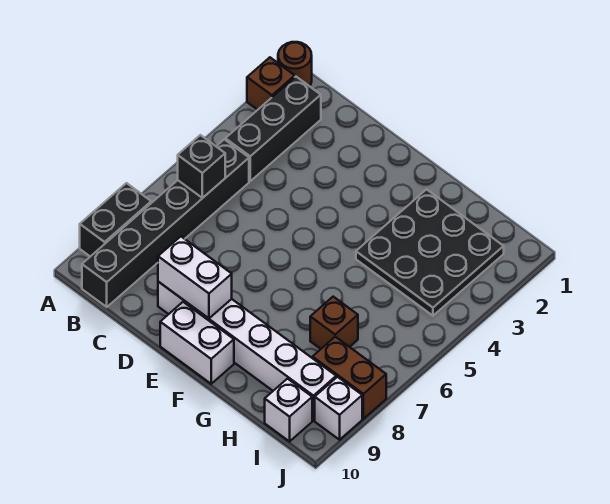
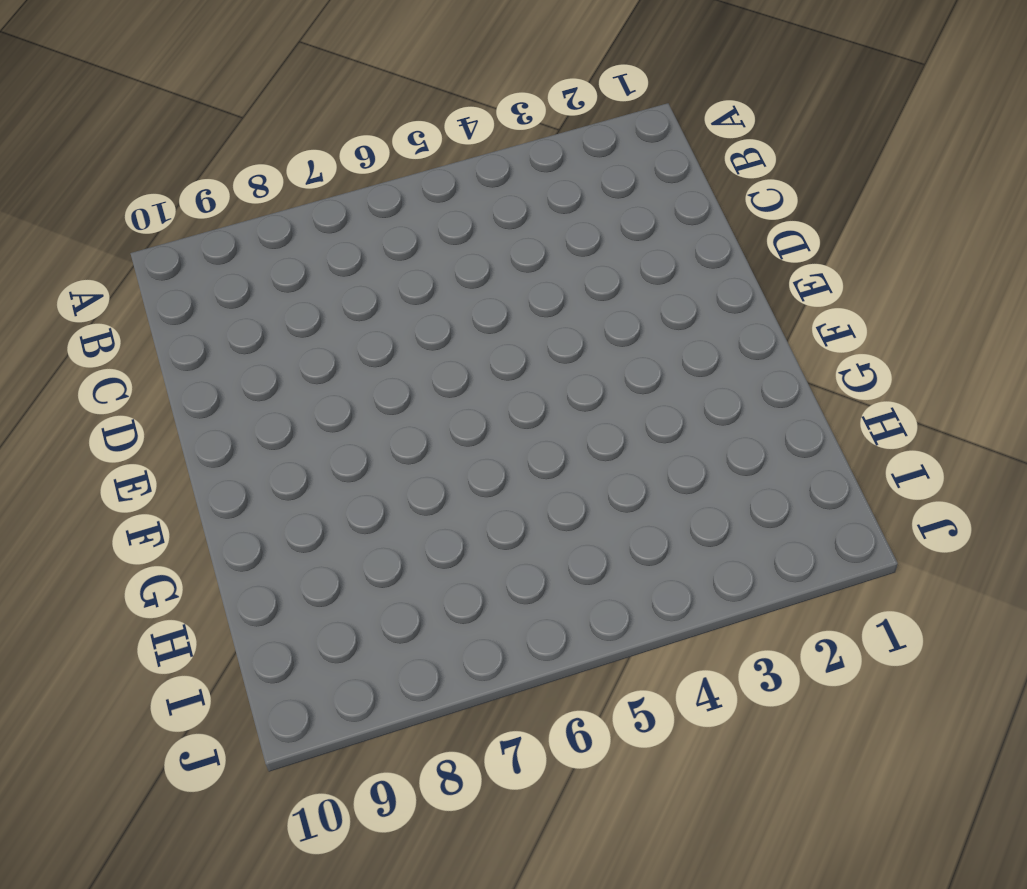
none -> brown round brick A1 level 1
none -> brown brick A2 level 1
none -> black brick A8:A9 level 1

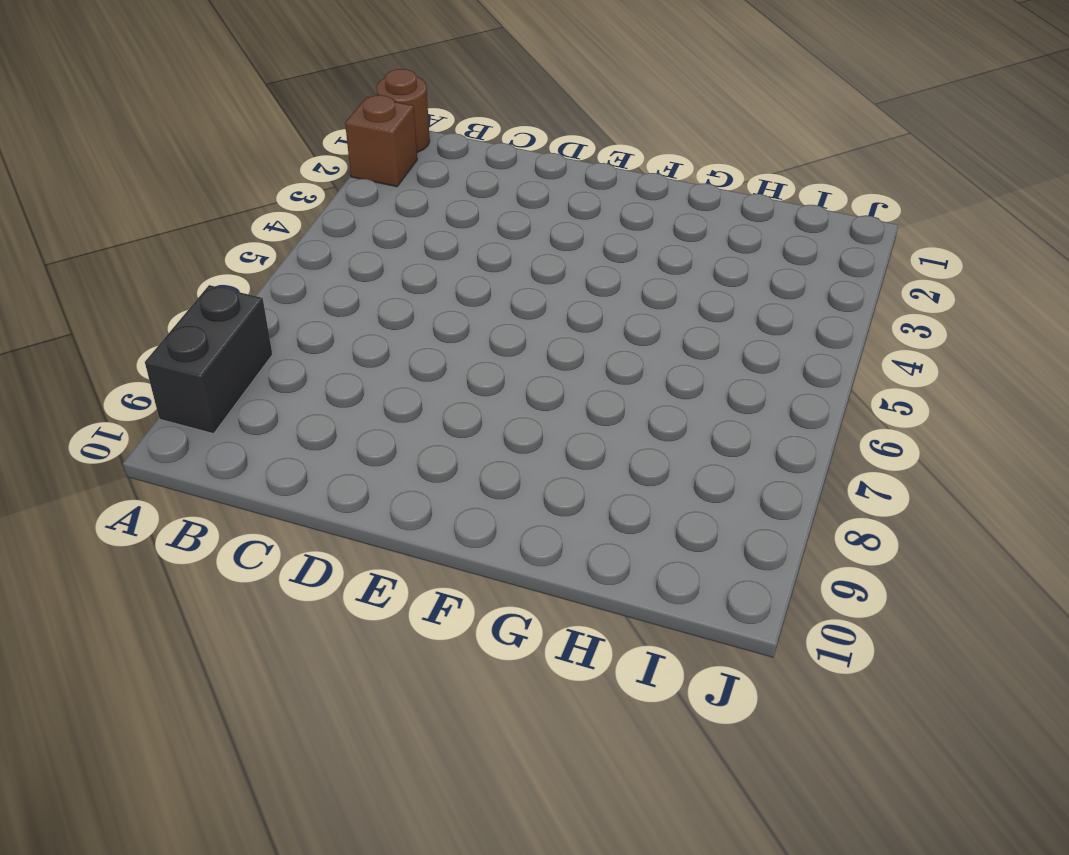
none -> black brick B2:B4 level 1
none -> black brick B5:B10 level 1
none -> white brick D9:I9 level 1

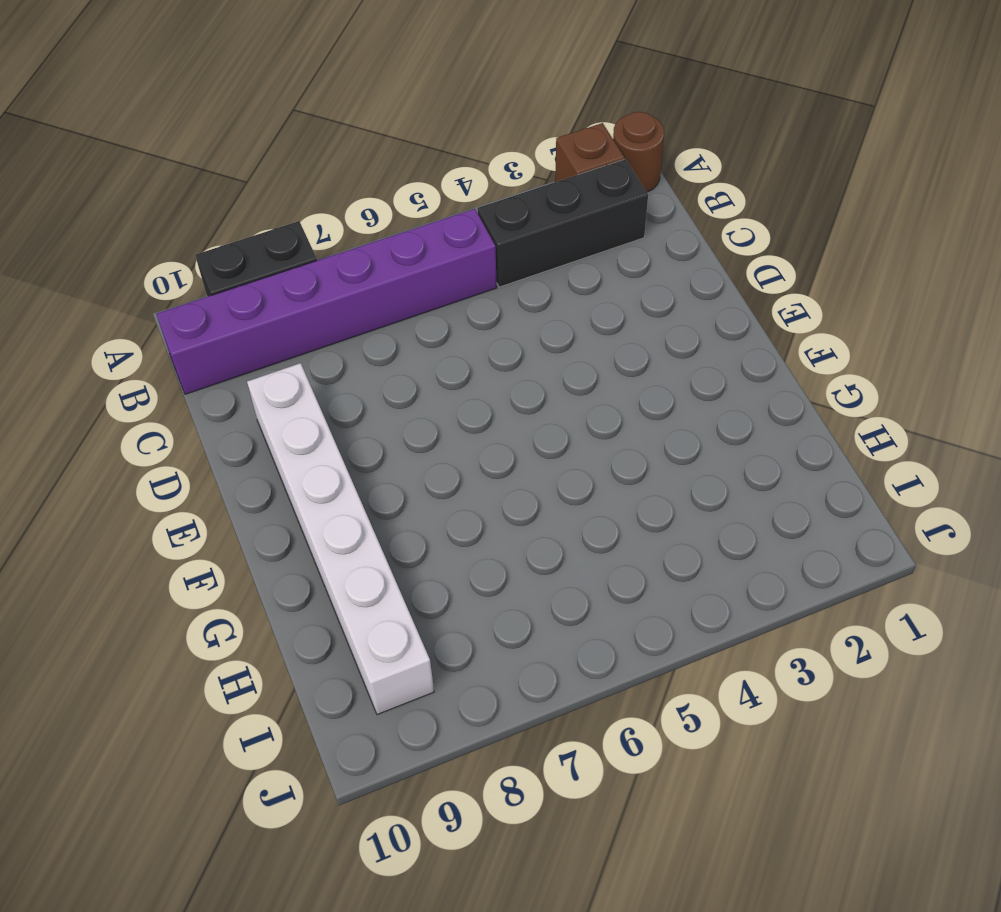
purple brick B5:B10 level 1 -> black brick B5:B10 level 1
none -> white brick E10:F10 level 1
none -> black plate G2:I4 level 1
none -> brown brick H7 level 1

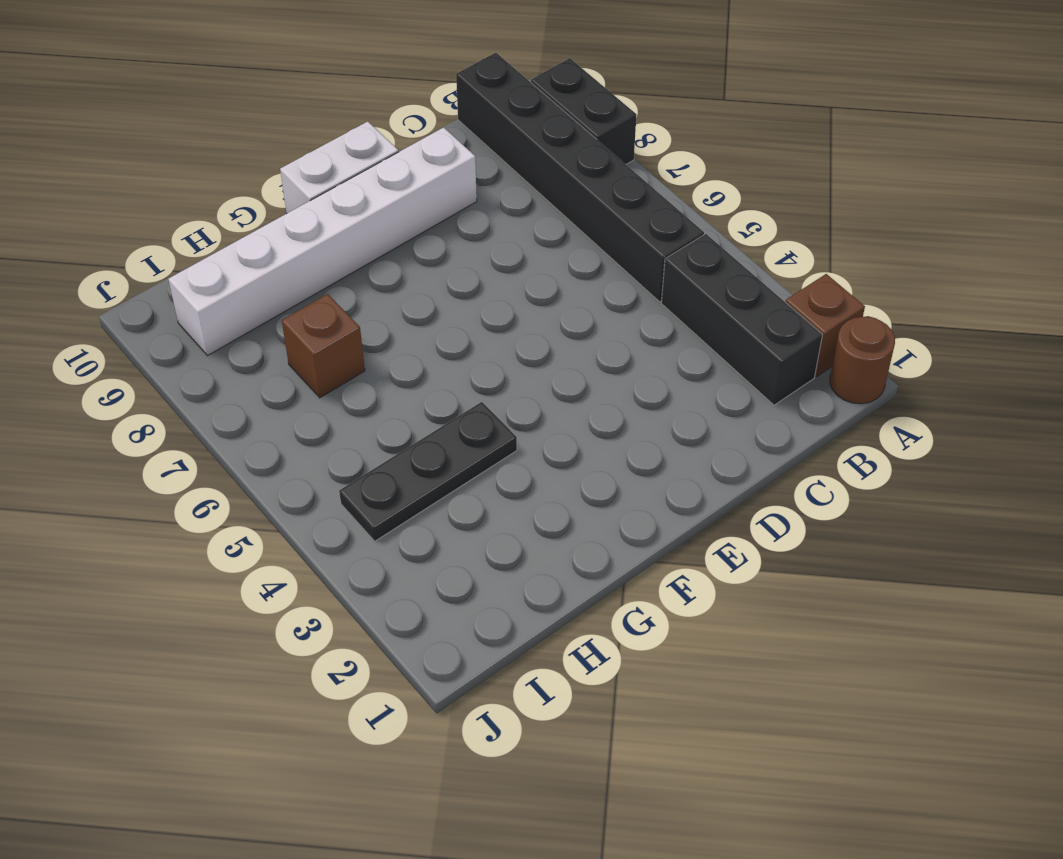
black plate G4:I4 level 1 -> black plate G2:I4 level 1
none -> brown brick I8:J8 level 1
none -> white brick I10 level 1
none -> white brick J9 level 1

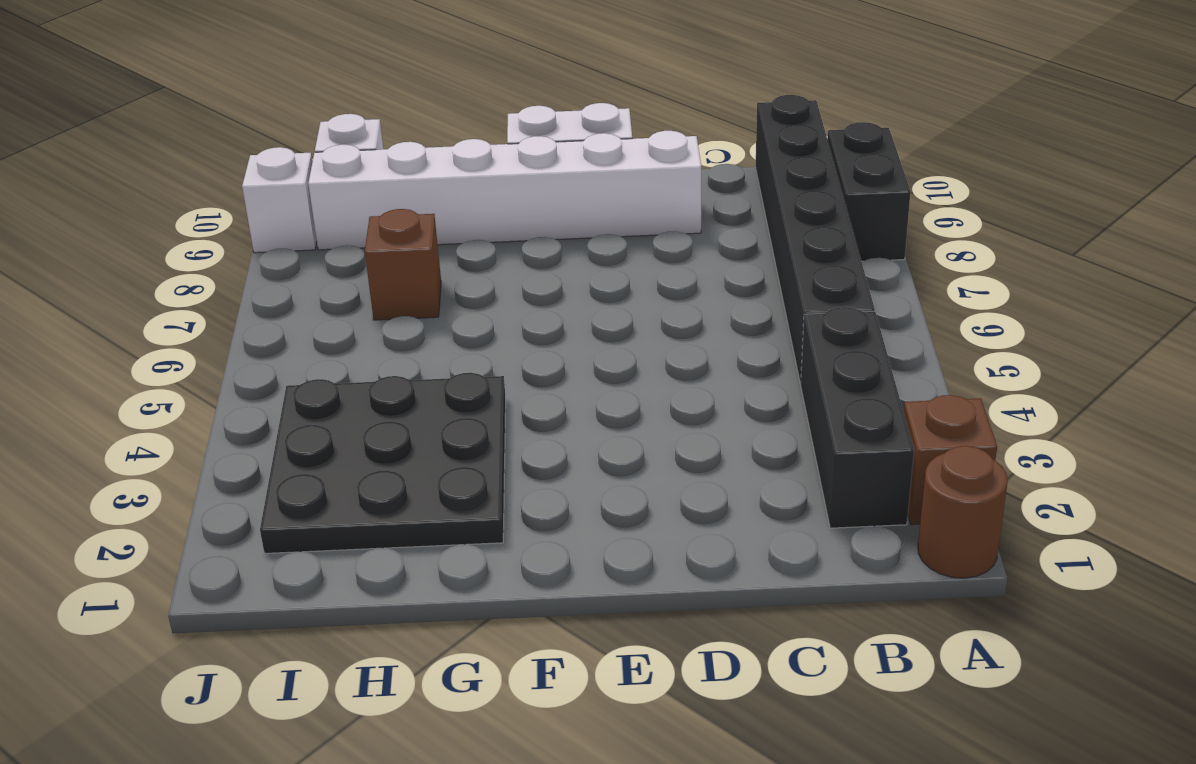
none -> brown brick I8:J8 level 1
none -> black brick B6 level 2
none -> white brick D9:E9 level 2

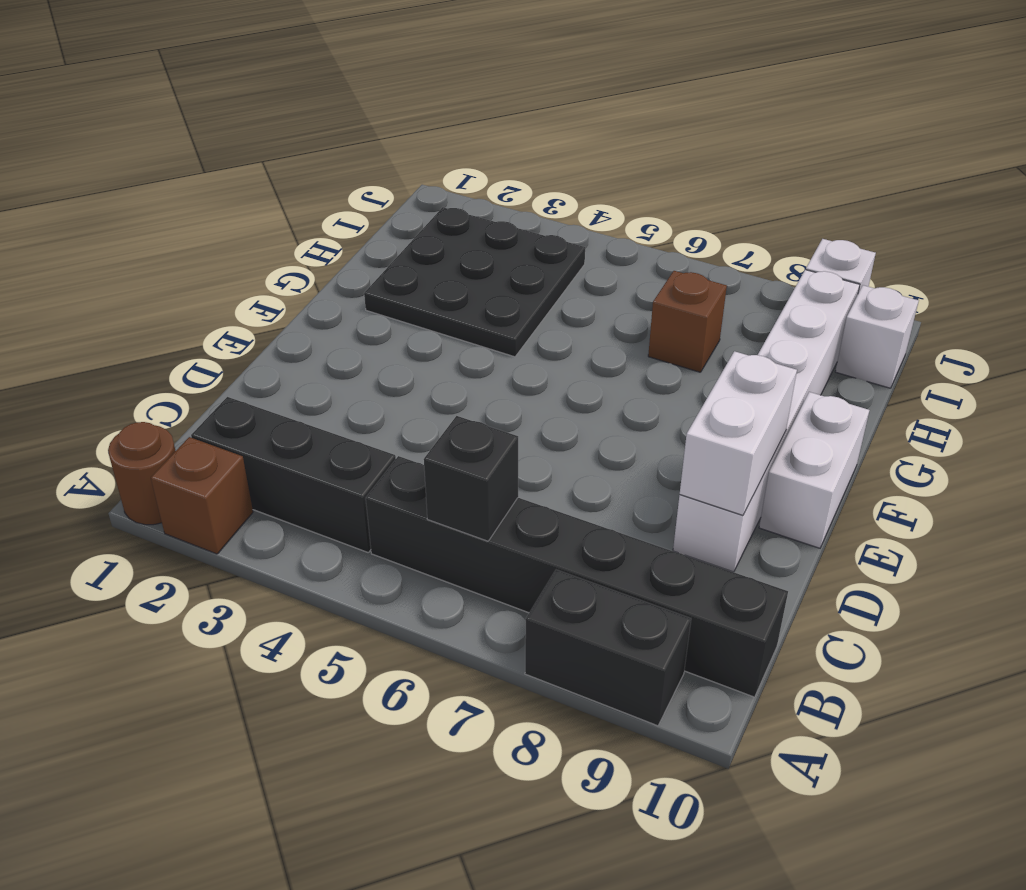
none -> brown brick I8:J8 level 1

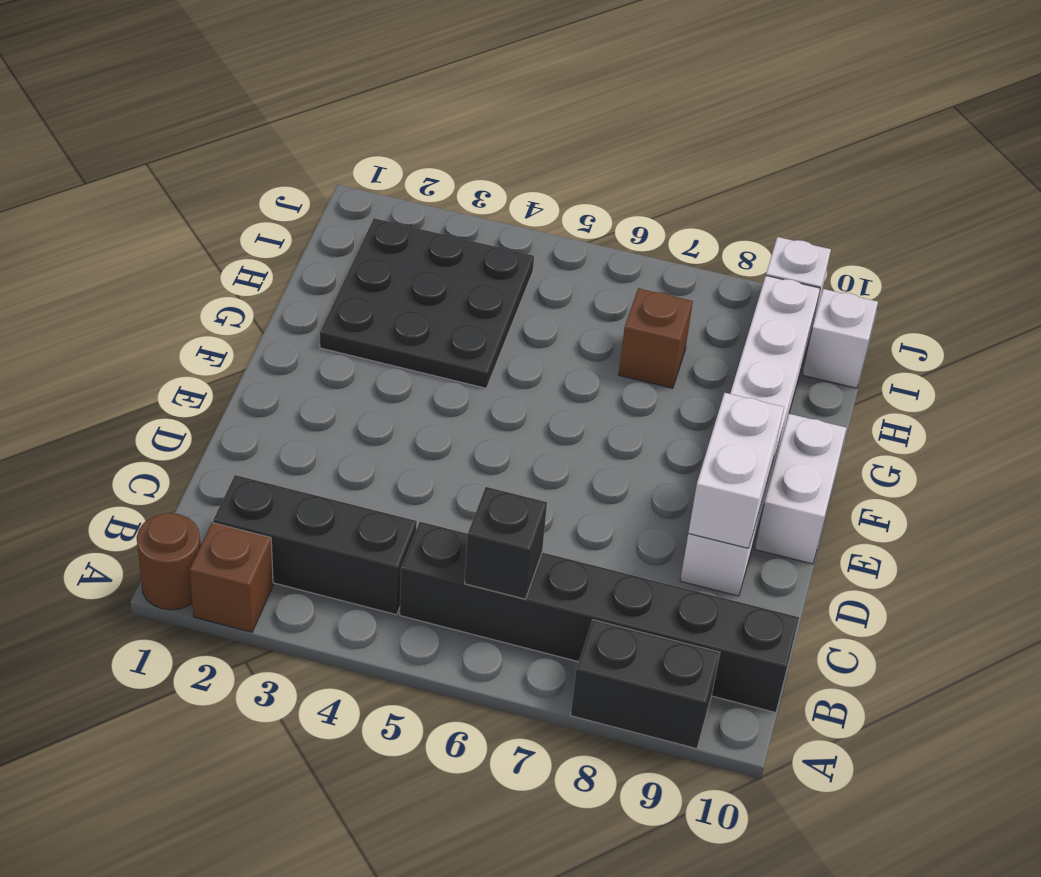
none -> brown brick I8:J8 level 1

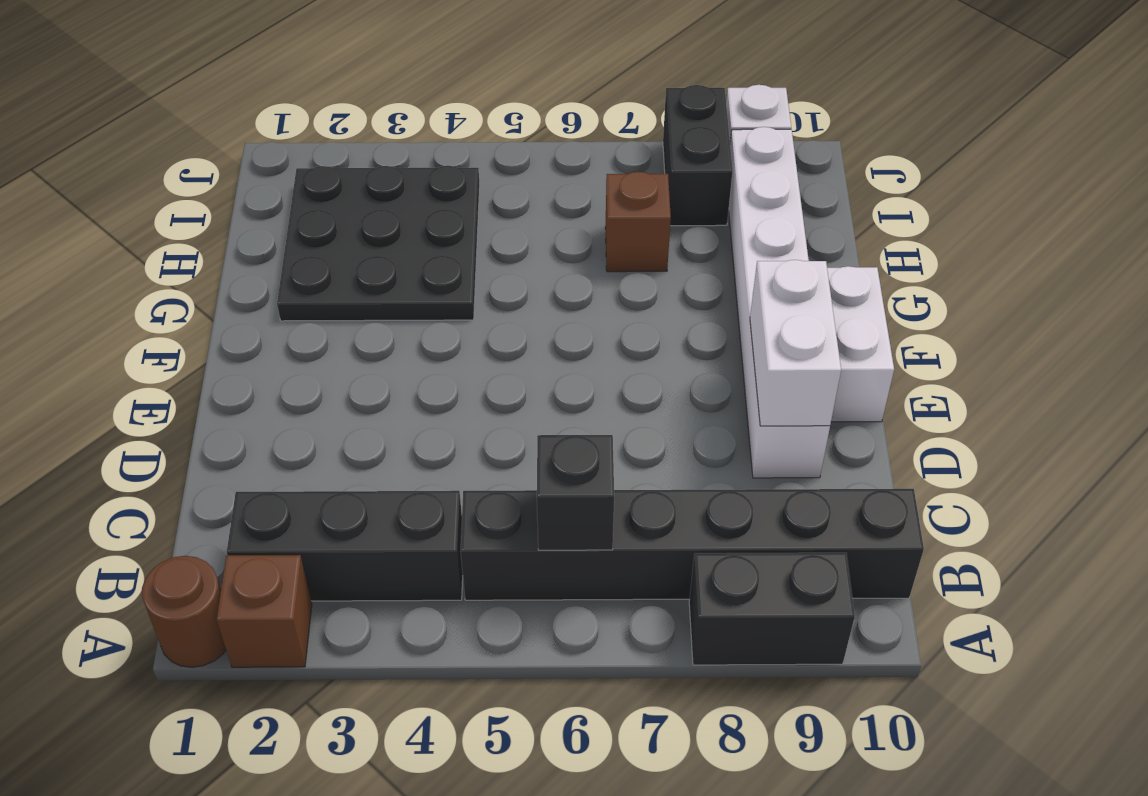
black brick I8:J8 level 1 -> brown brick I8:J8 level 1
none -> white brick I10 level 1

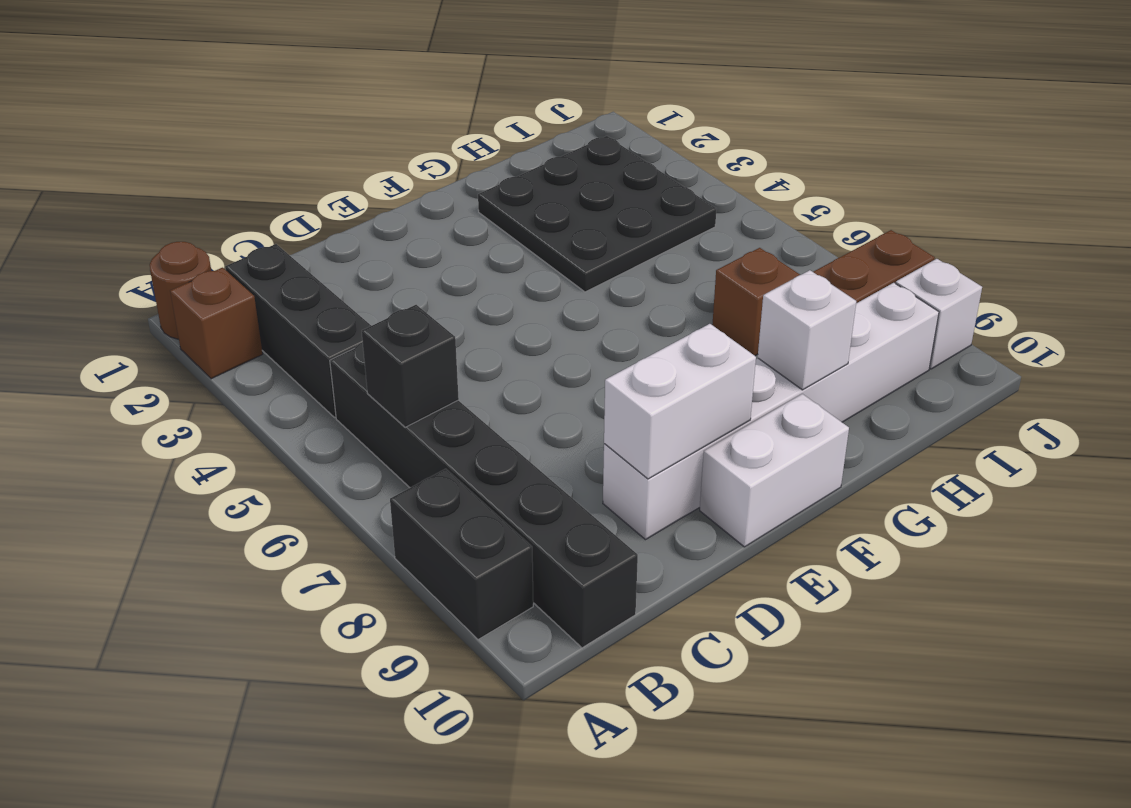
white brick G9 level 2 -> white brick I10 level 1

